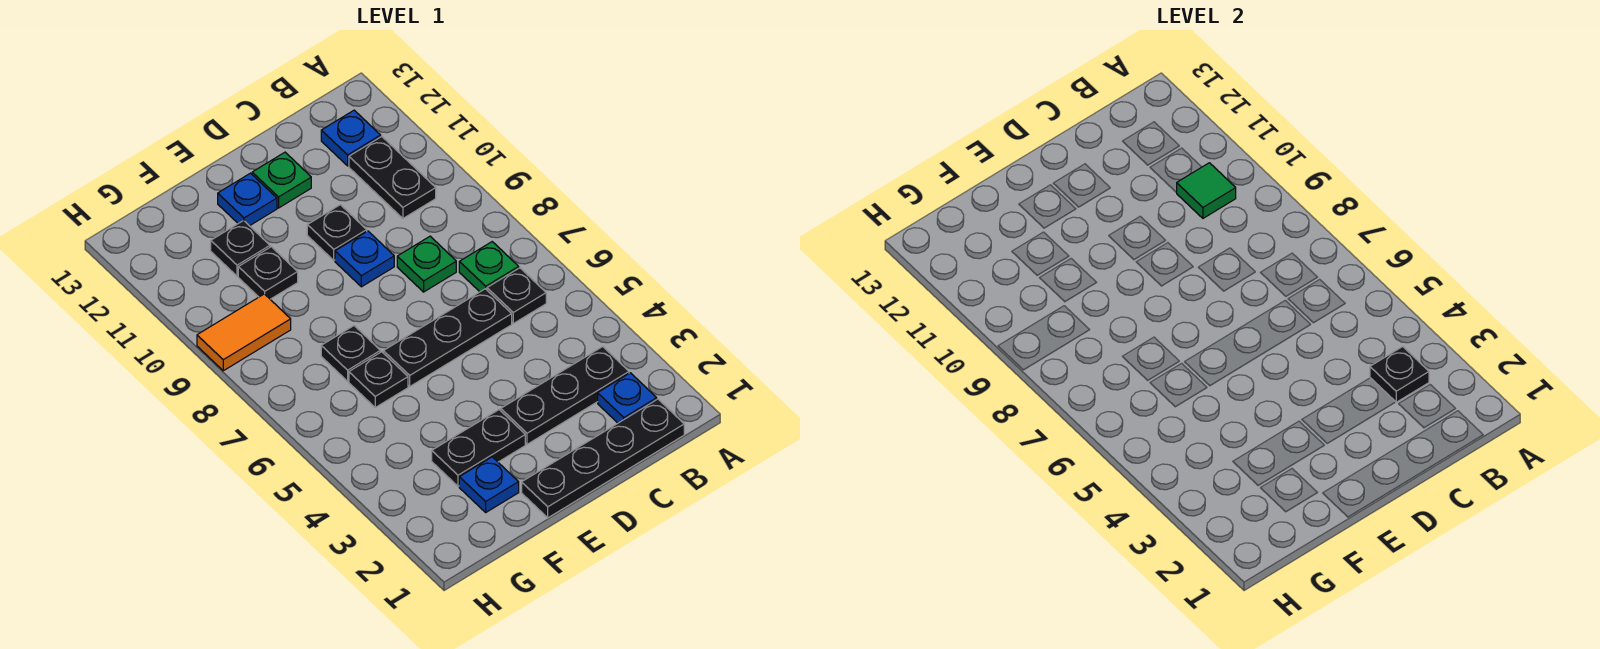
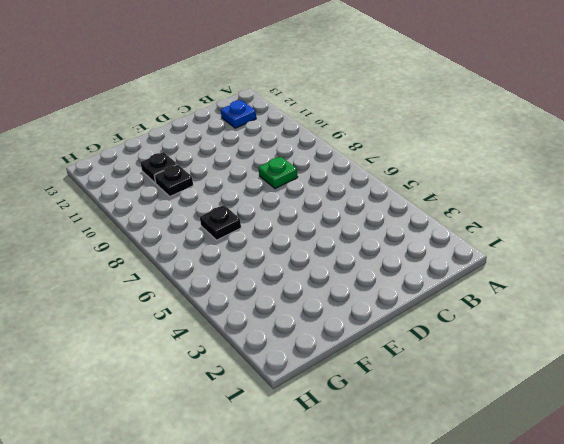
none -> black plate B1:E1 level 1
none -> blue plate B2 level 1
none -> black plate B3:D3 level 1

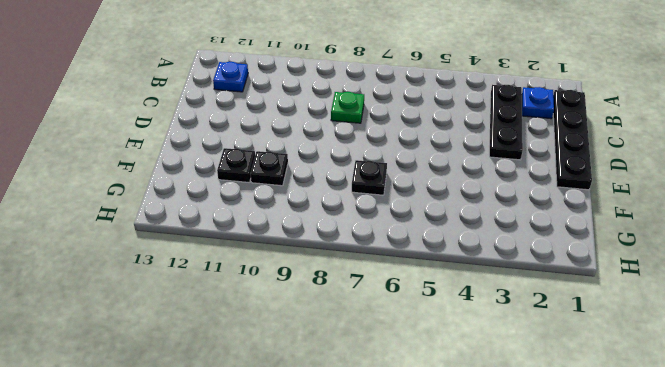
none -> black plate B6 level 1
none -> green plate B7 level 1
none -> black plate B10:B11 level 1

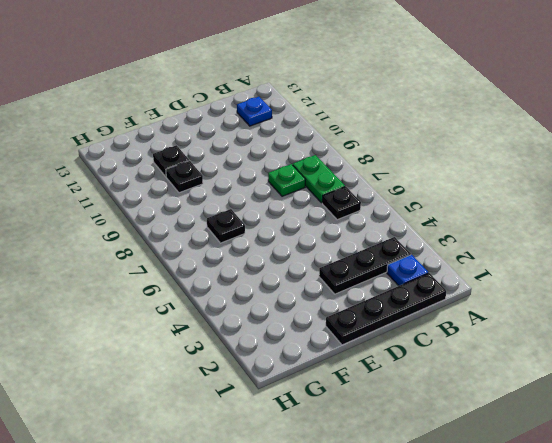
green plate B7:B8 level 1 -> green plate B7 level 1
none -> black plate B10:B11 level 1
none -> black plate C6:E6 level 1
none -> blue plate D9 level 1

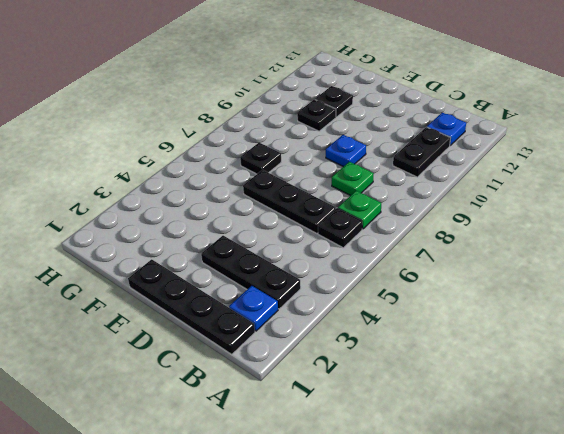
none -> black plate D10 level 1
none -> green plate D12 level 1
none -> black plate E3:F3 level 1

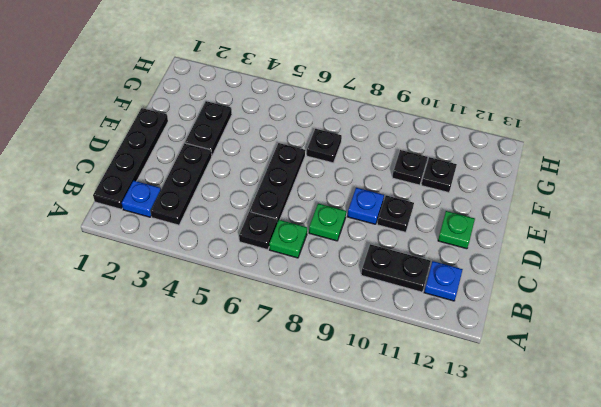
none -> blue plate E12 level 1
none -> blue plate F2 level 1
none -> black plate F6 level 1

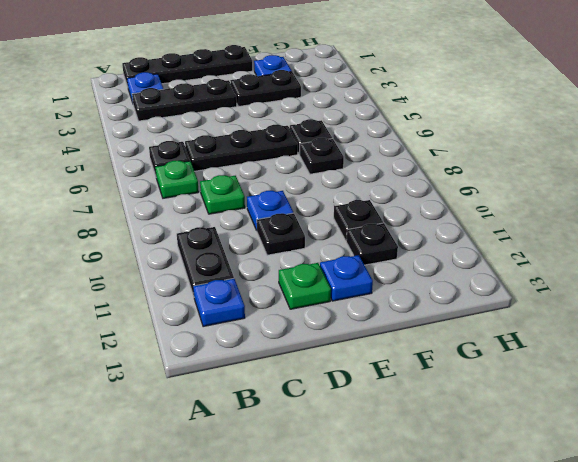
none -> orange tile G9:H9 level 1
none -> black plate B3 level 2
none -> green tile B10 level 2

